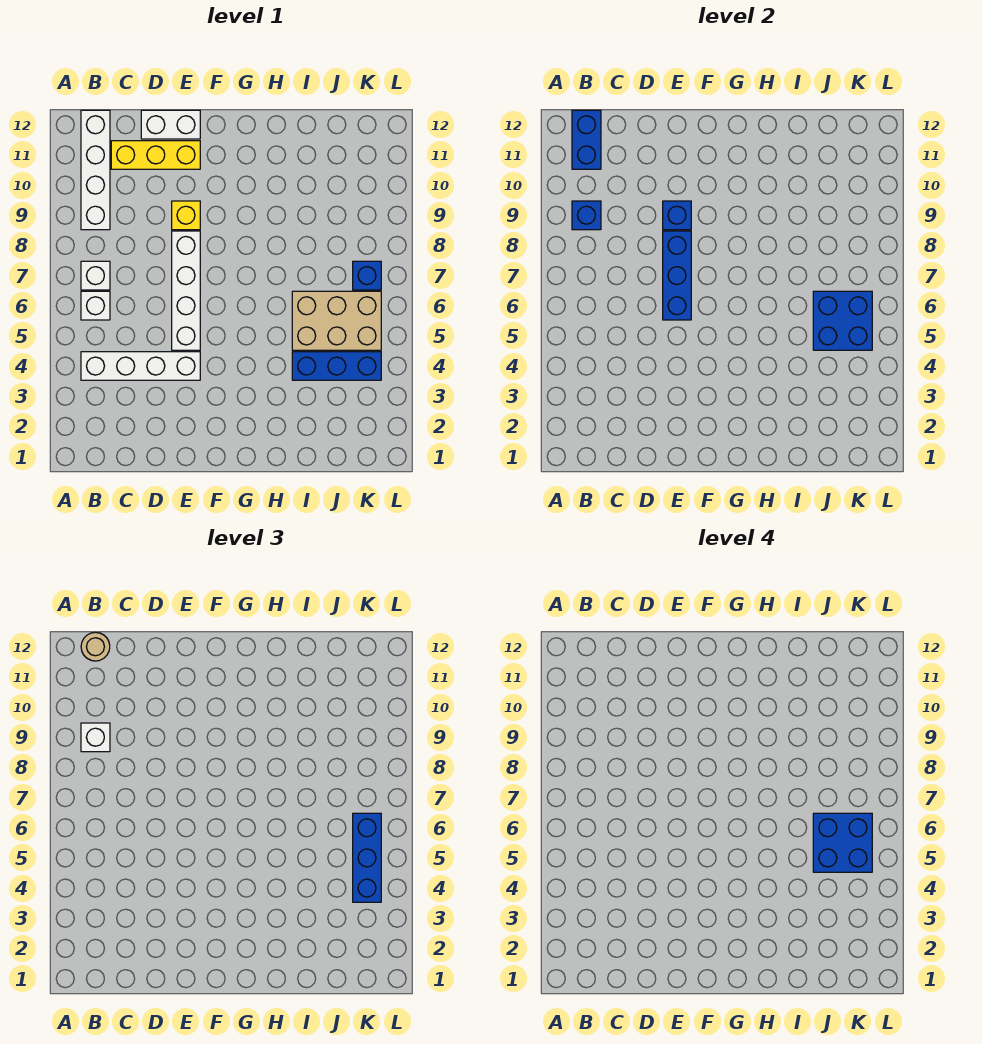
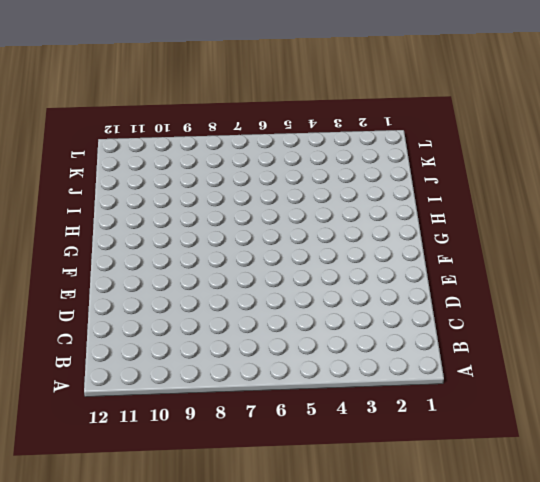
none -> white brick B4:E4 level 1
none -> white brick B6 level 1
none -> white brick B7 level 1

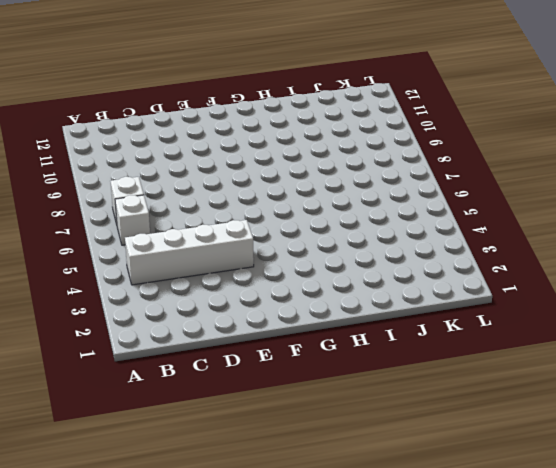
none -> white brick B9:B12 level 1
none -> yellow brick C11:E11 level 1
none -> white brick D12:E12 level 1

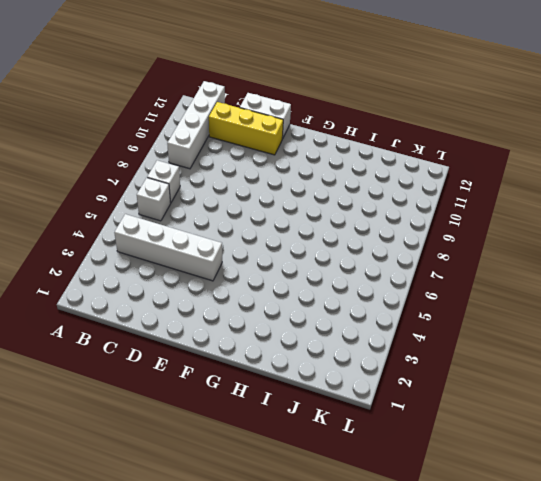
none -> white brick E5:E8 level 1
none -> yellow brick E9 level 1
none -> blue brick I4:K4 level 1

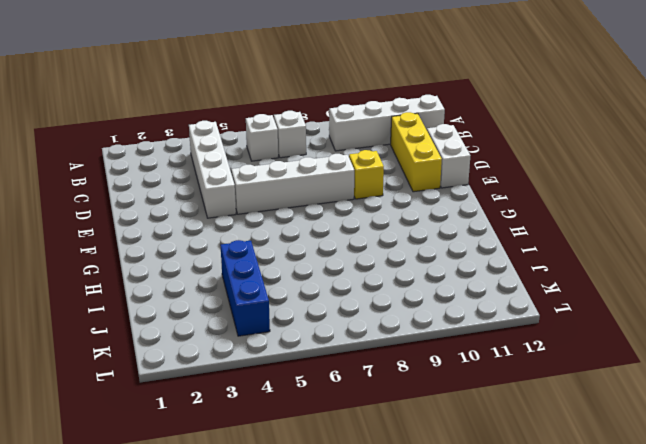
none -> tan brick I5:K6 level 1
none -> blue brick K7 level 1
none -> blue brick B9 level 2

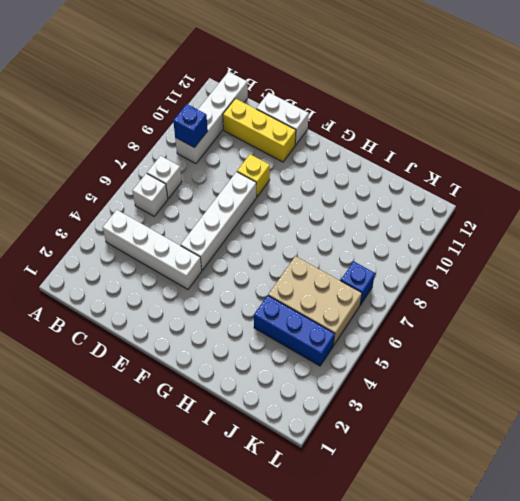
none -> blue brick B11:B12 level 2
none -> blue brick E6:E8 level 2
none -> blue brick E9 level 2

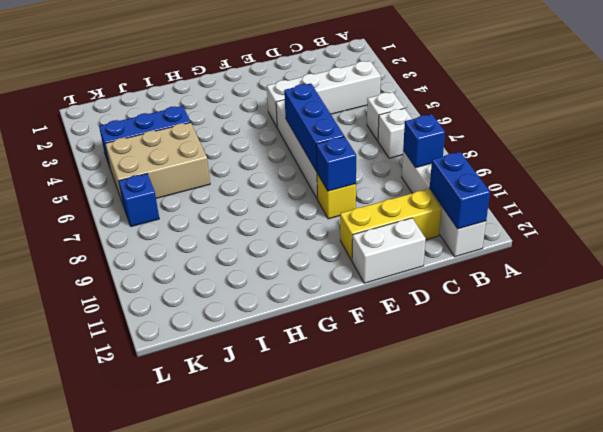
none -> blue brick J5:K6 level 2
none -> white brick B9 level 3
none -> tan round brick B12 level 3

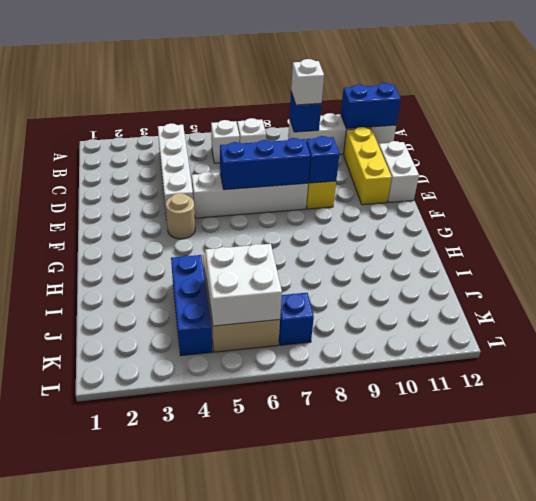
tan round brick F4 level 1 -> tan round brick B12 level 3
white brick J5:K6 level 2 -> blue brick J5:K6 level 2
none -> blue brick K4:K6 level 3
none -> blue brick J5:K6 level 4

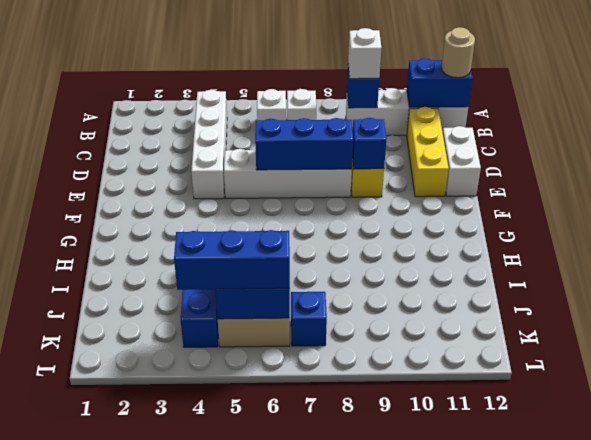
none -> blue brick J5:K6 level 4

